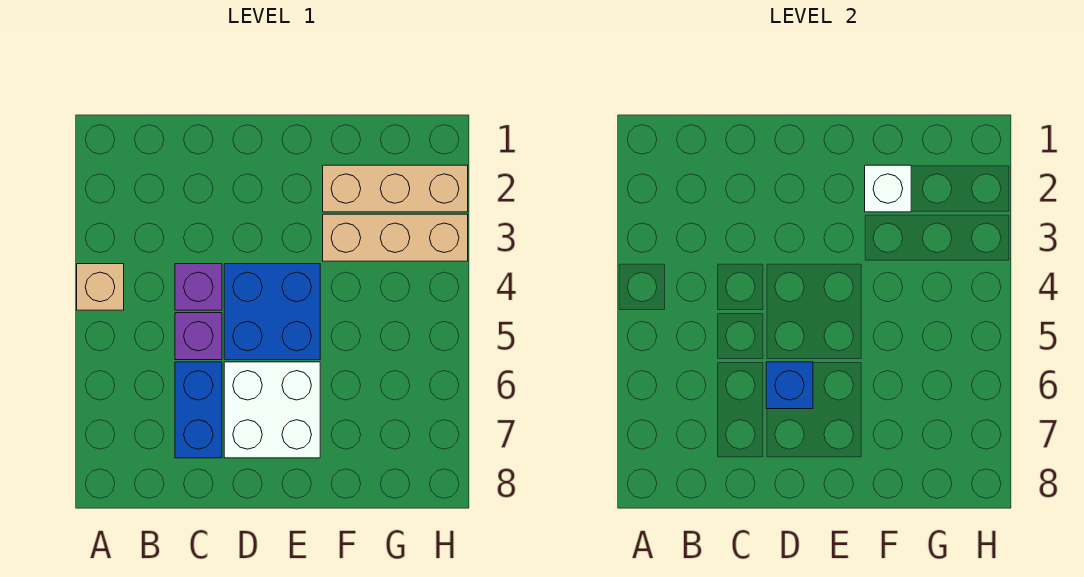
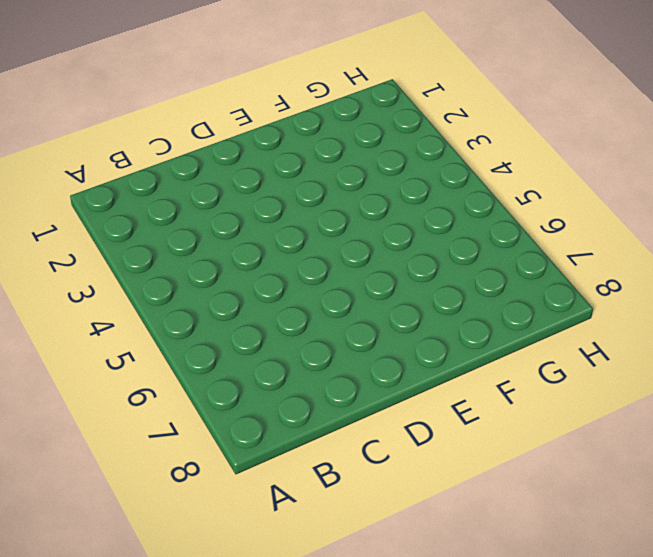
none -> tan brick A4 level 1
none -> purple brick C4 level 1

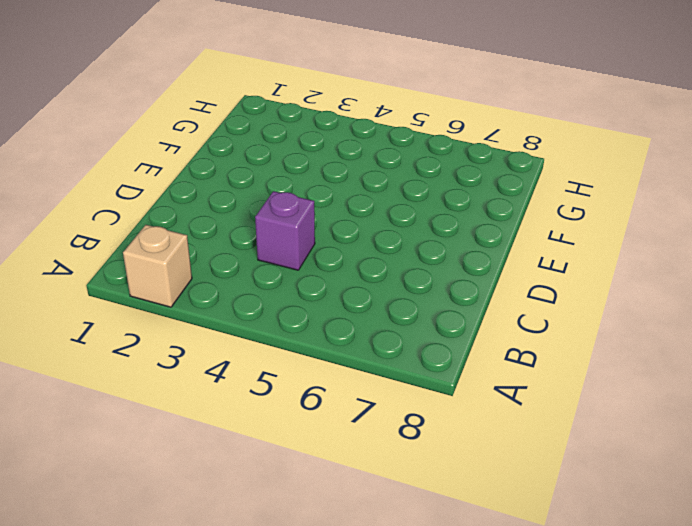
tan brick A2 level 1 -> tan brick A4 level 1
none -> purple brick C5 level 1
none -> blue brick C6:C7 level 1

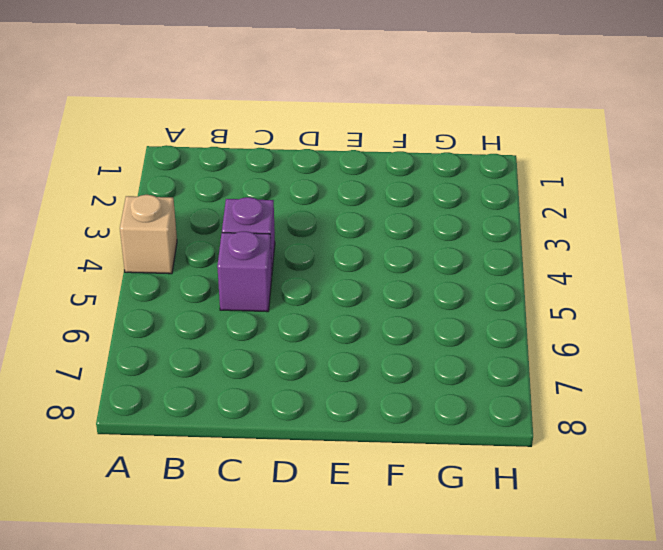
none -> blue brick C6:C7 level 1
none -> blue brick D4:E5 level 1

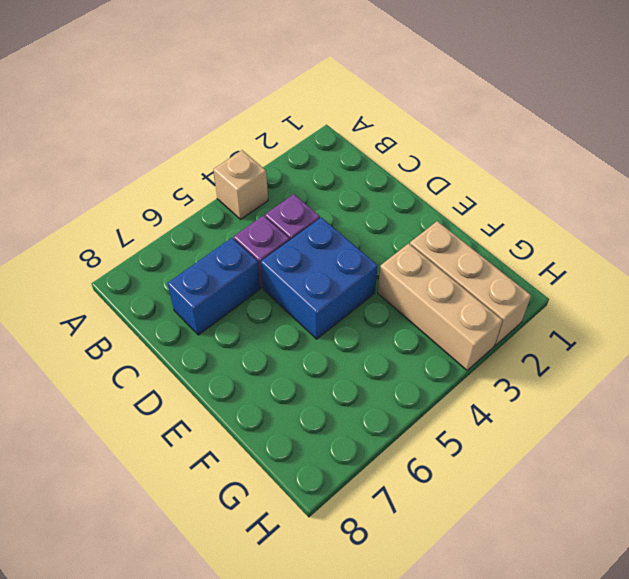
none -> white brick D6:E7 level 1
none -> blue brick D6 level 2

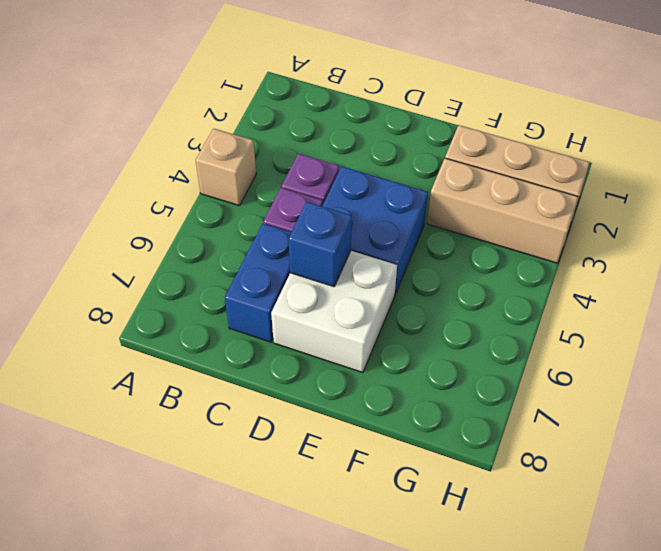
none -> white brick F2 level 2

